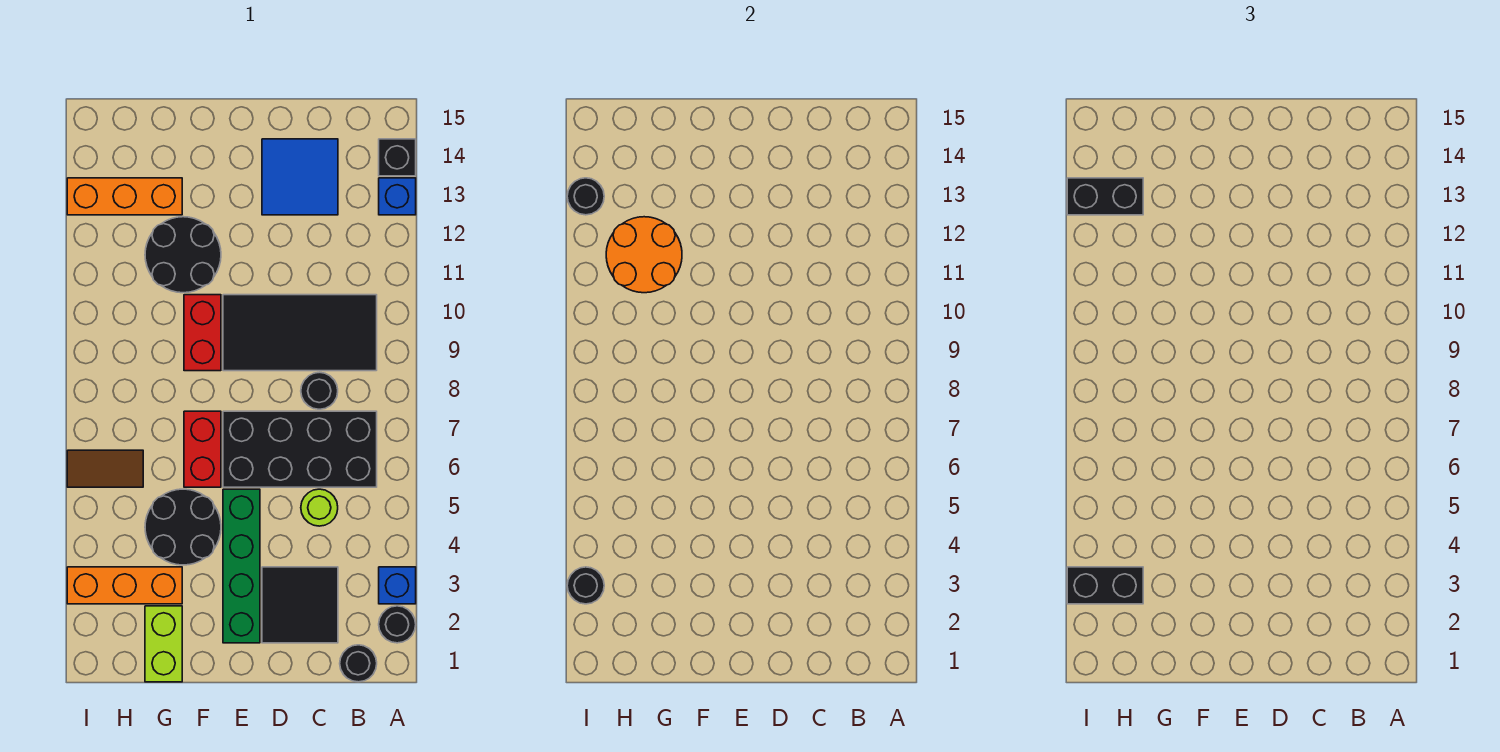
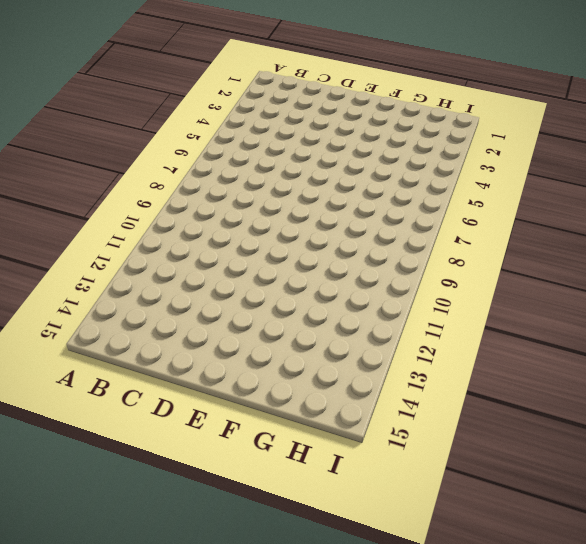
none -> black round brick A2 level 1
none -> blue brick A3 level 1
none -> blue brick A13 level 1

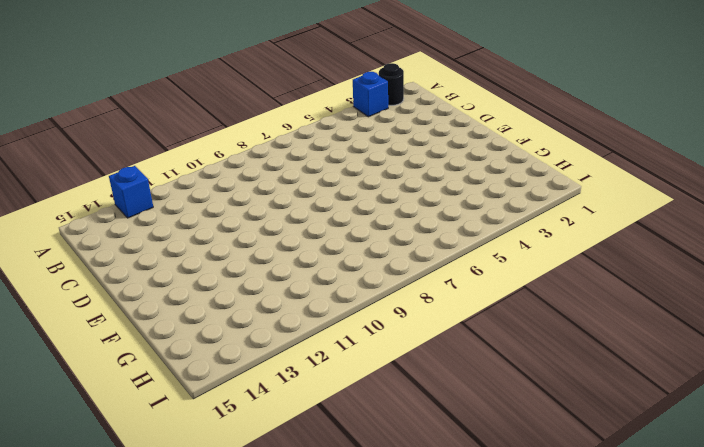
none -> black brick A14 level 1
none -> black round brick B1 level 1
none -> black brick B6:E7 level 1

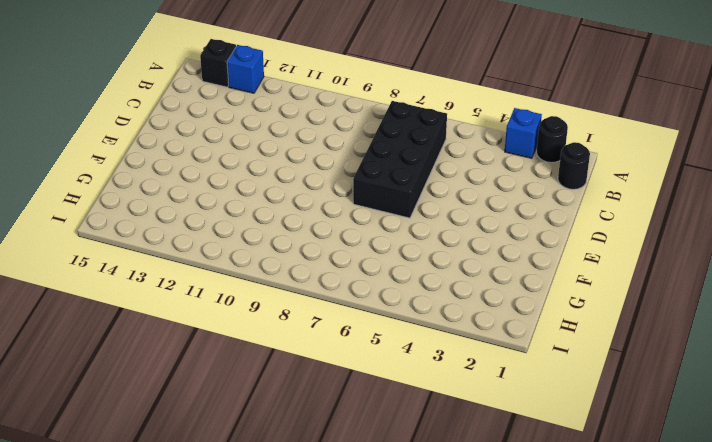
none -> black tile B9:E10 level 1
none -> black tile C2:D3 level 1
none -> lime round brick C5 level 1

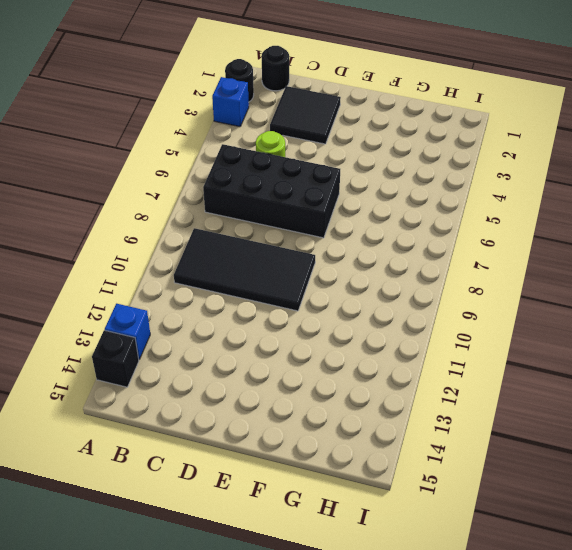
none -> black round brick C8 level 1
none -> blue tile C13:D14 level 1
none -> green brick E2:E5 level 1

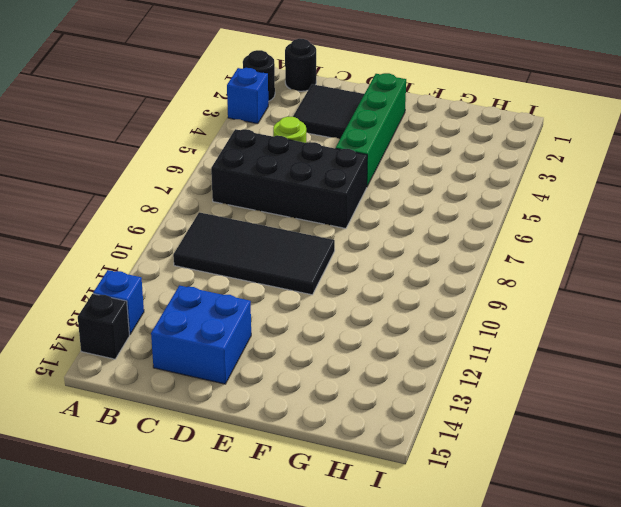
blue brick C13:D14 level 1 -> blue tile C13:D14 level 1
none -> black round brick C8 level 1
none -> black round brick F4:G5 level 1
none -> red brick F6:F7 level 1

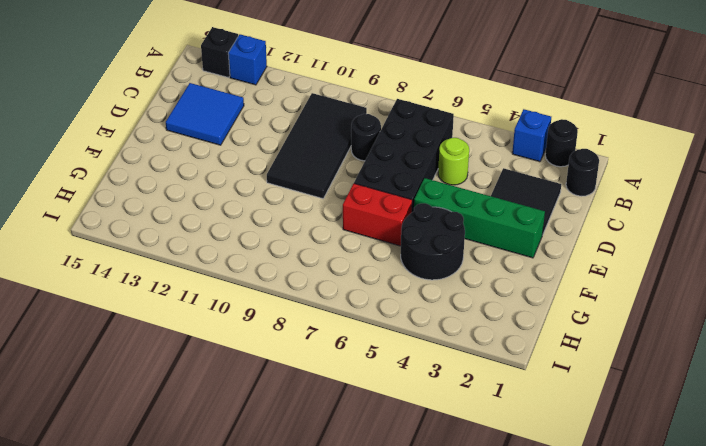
none -> red brick F9:F10 level 1
none -> black round brick F11:G12 level 1
none -> lime brick G1:G2 level 1

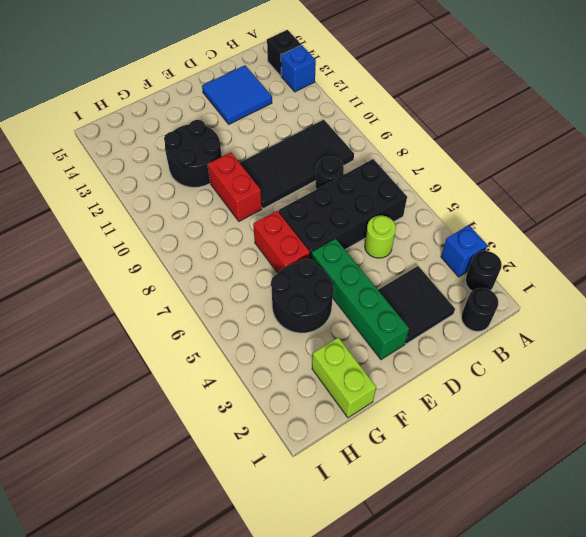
none -> orange brick G3:I3 level 1
none -> orange brick G13:I13 level 1
none -> brown tile H6:I6 level 1

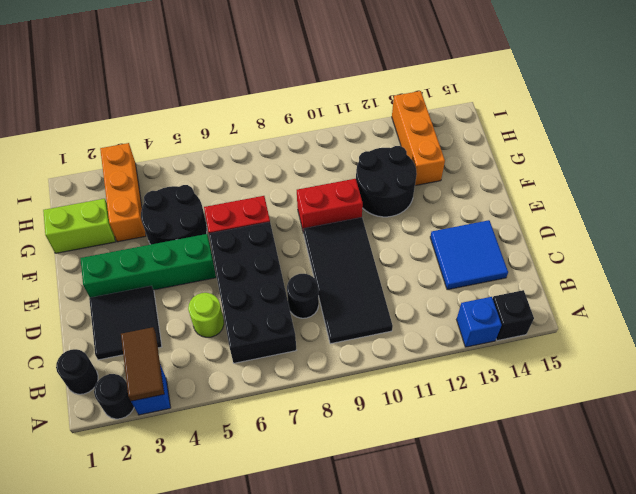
brown tile A3:B3 level 2 -> brown tile H6:I6 level 1
none -> orange round brick G11:H12 level 2
none -> black round brick I3 level 2
none -> black round brick I13 level 2

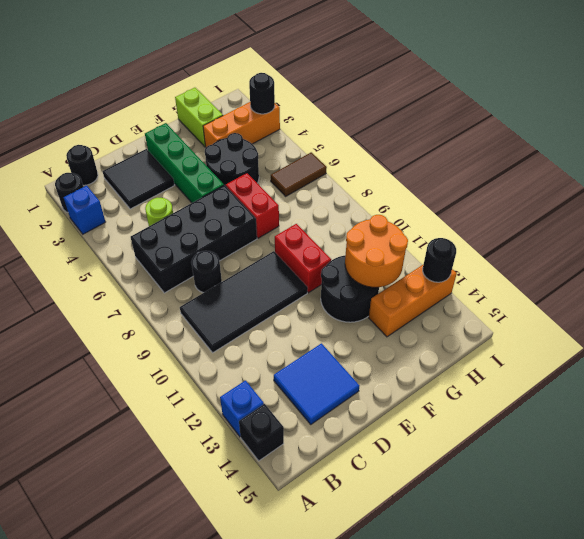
none -> black brick H3:I3 level 3
none -> black brick H13:I13 level 3

